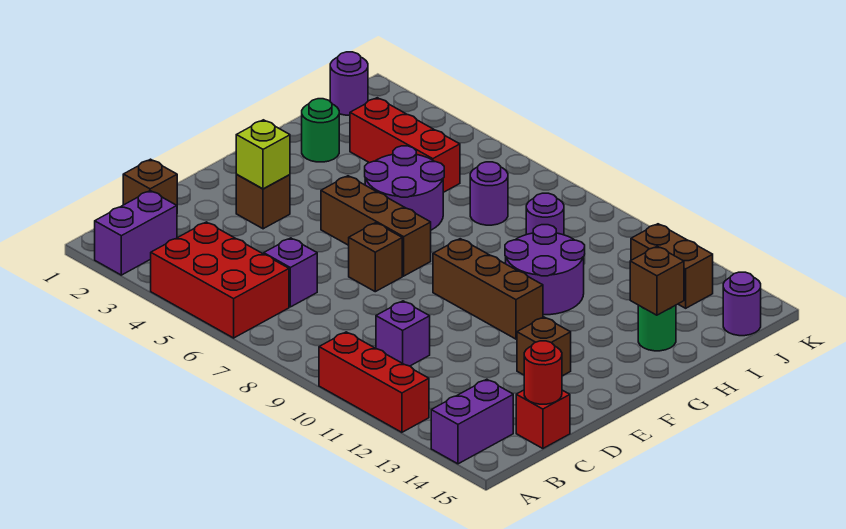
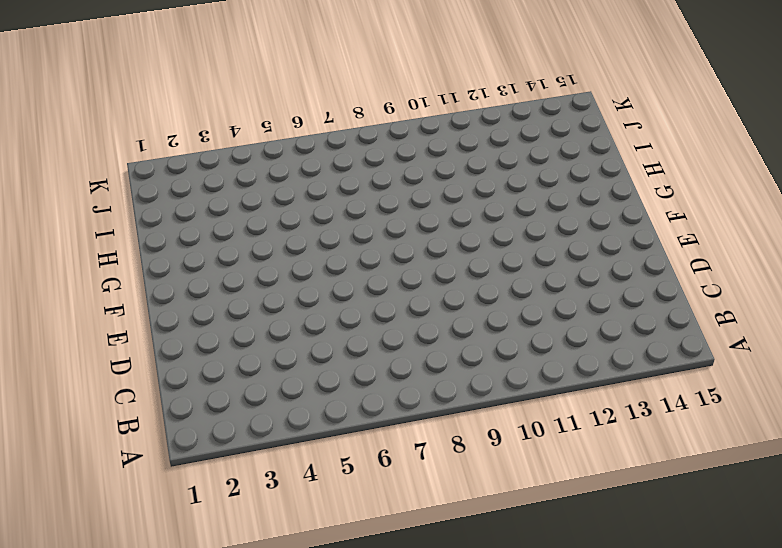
none -> purple brick A2:B2 level 1
none -> red brick A4:B6 level 1
none -> red brick A10:A12 level 1

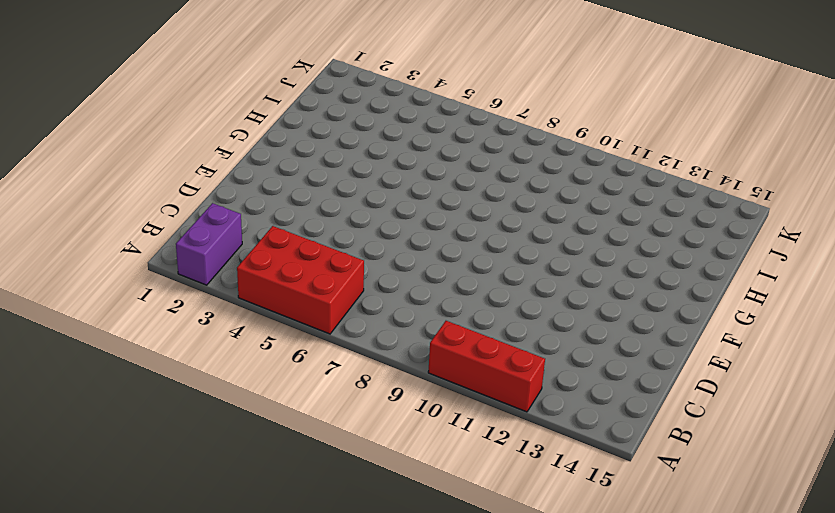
none -> purple brick A14:B14 level 1
none -> brown brick C1 level 1
none -> purple brick C6 level 1

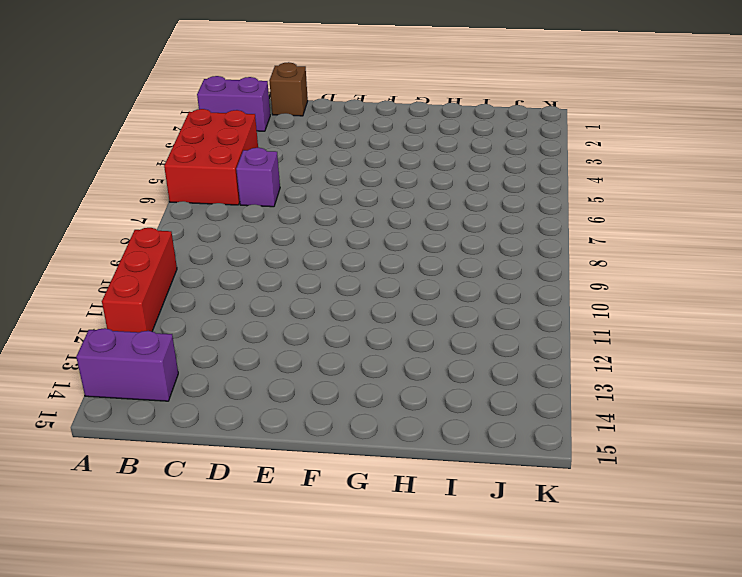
none -> purple brick C10 level 1
none -> red brick C15 level 1
none -> brown brick E3 level 1

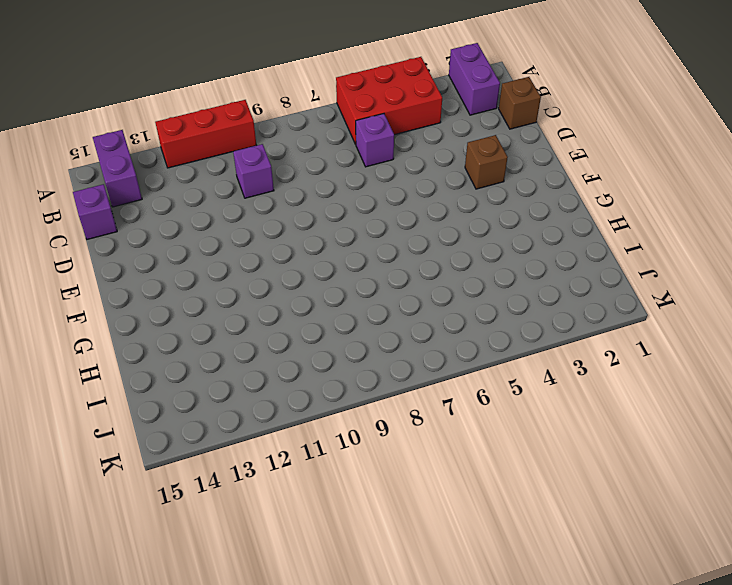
purple brick C15 level 1 -> red brick C15 level 1
none -> brown brick E7 level 1
none -> brown brick E13 level 1
none -> brown brick F5:F7 level 1

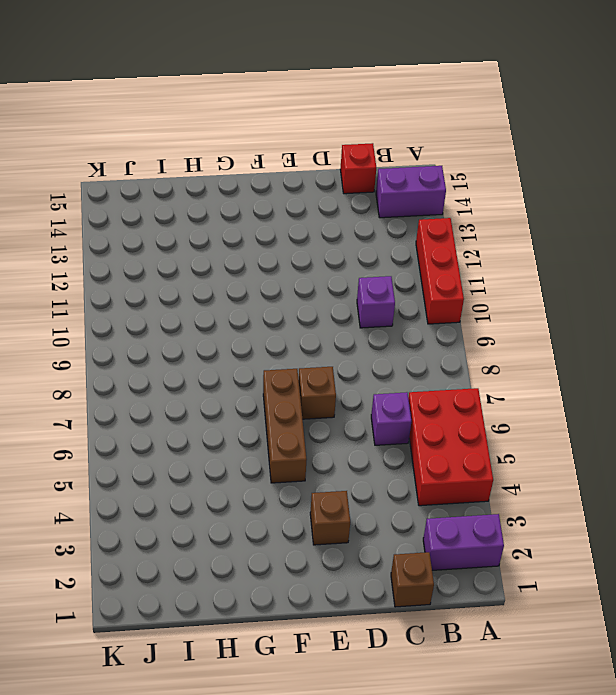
none -> brown brick E13 level 1
none -> brown brick F9:F11 level 1
none -> purple round brick G5:H6 level 1

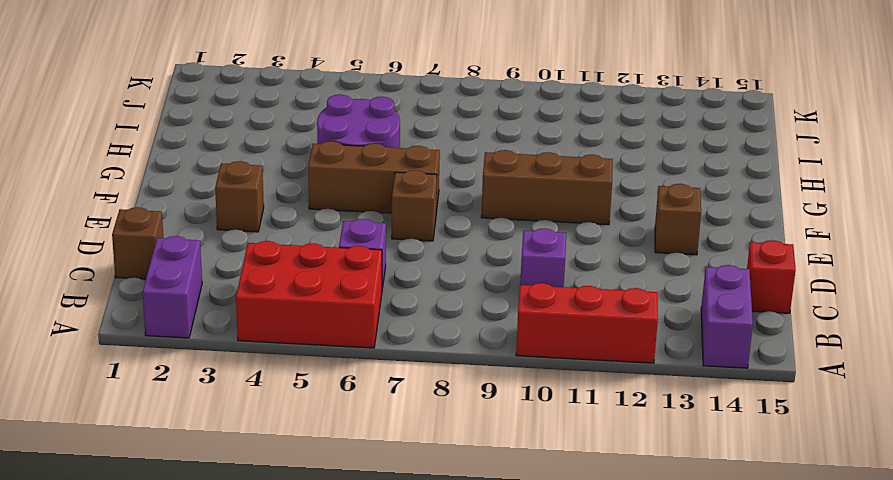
none -> purple round brick G10:H11 level 1
none -> green round brick H2 level 1
none -> green round brick H14 level 1

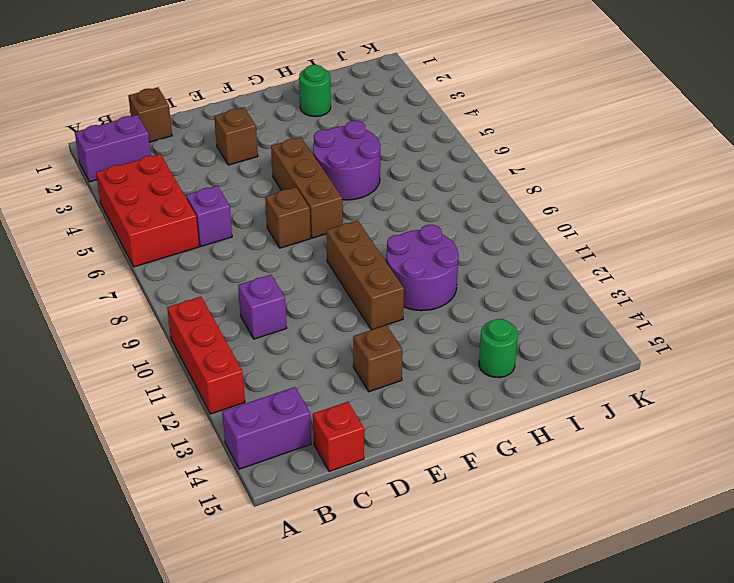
none -> red brick I3:I5 level 1
none -> purple round brick I7 level 1
none -> purple round brick I9 level 1

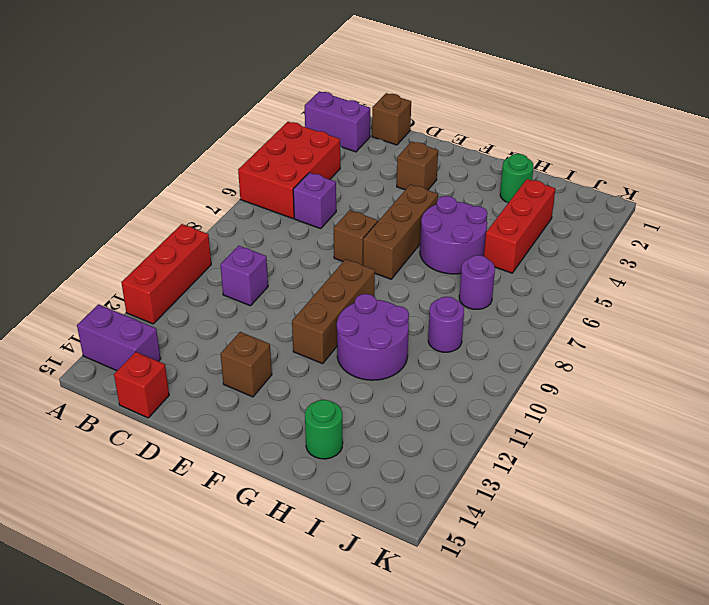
none -> purple round brick J1 level 1
none -> brown brick J12:J13 level 1
none -> purple round brick J15 level 1

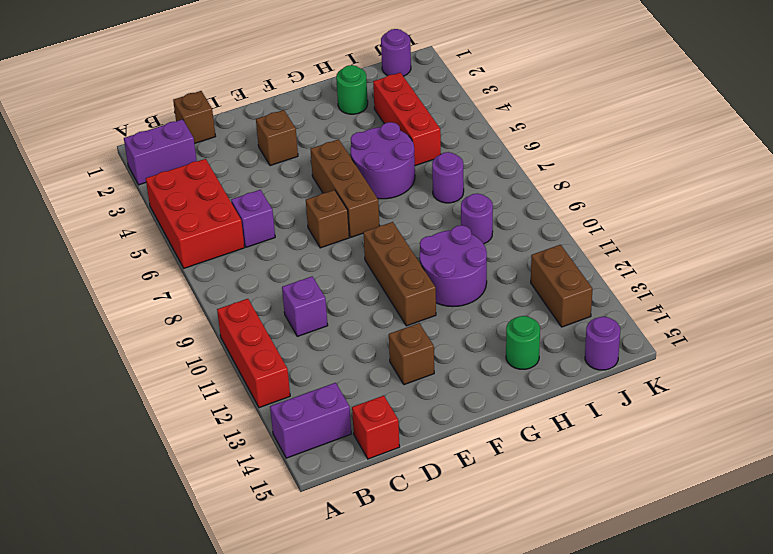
none -> red round brick C15 level 2
none -> lime brick E3 level 2
none -> brown brick H14 level 2

